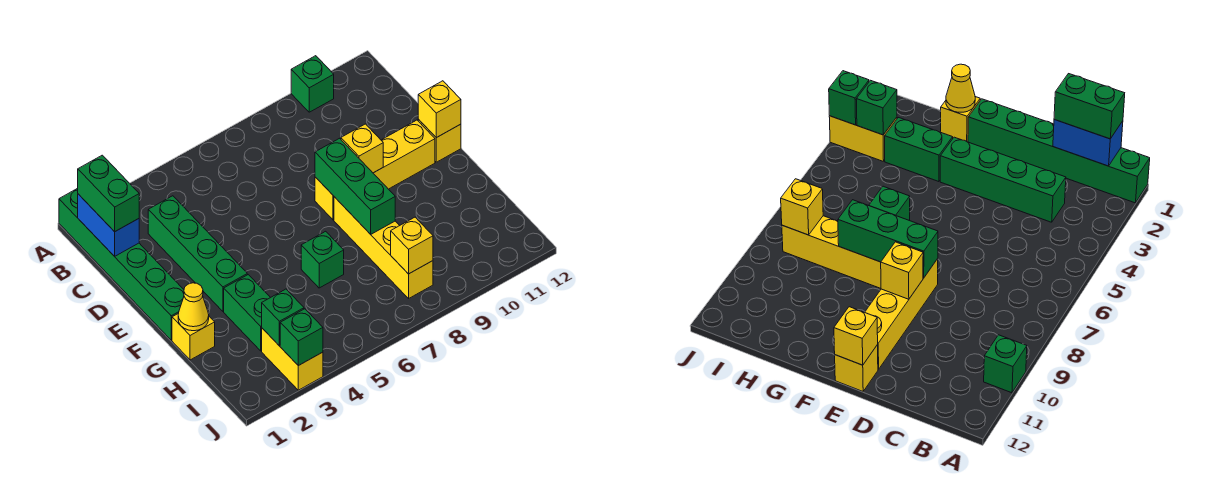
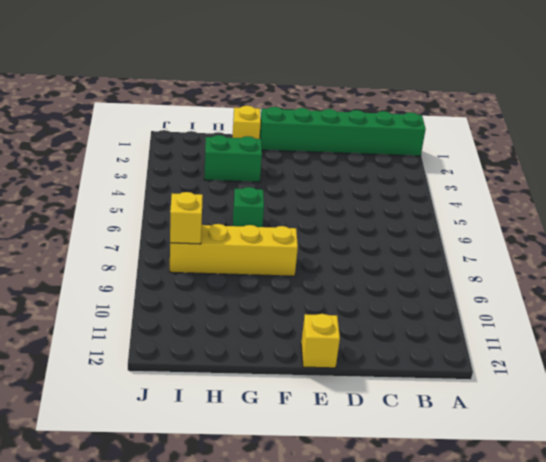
none -> green brick A10 level 1
none -> green brick C3:F3 level 1
none -> yellow brick E8:E11 level 1

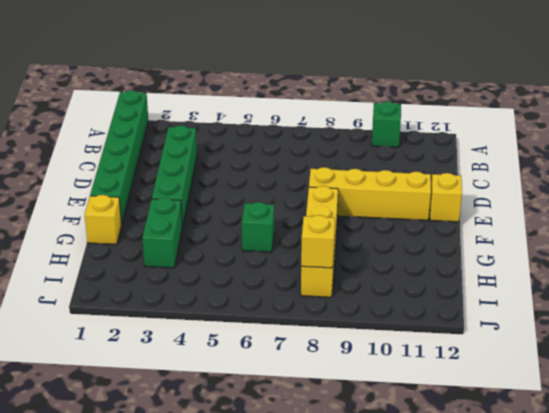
none -> yellow brick I3:J3 level 1
none -> blue brick B1:C1 level 2
none -> green brick E8:G8 level 2

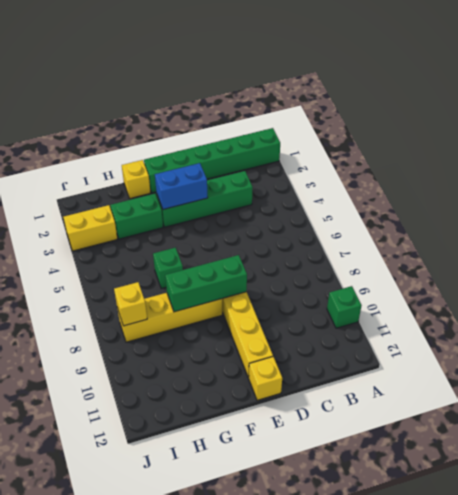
blue brick E3:F3 level 2 -> blue brick B1:C1 level 2
none -> yellow brick E9 level 2
none -> yellow brick E12 level 2
none -> yellow cone G1 level 2

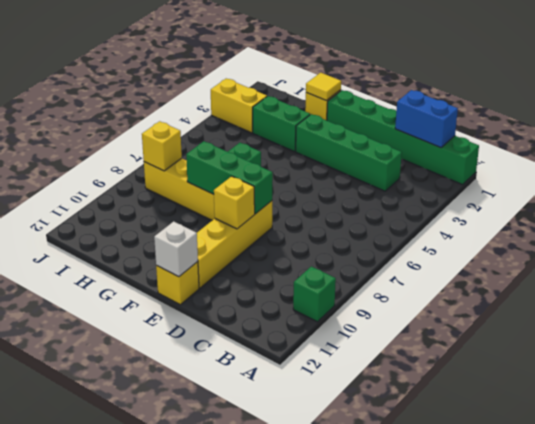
white brick E12 level 2 -> yellow brick E12 level 2
yellow tile G1 level 2 -> yellow cone G1 level 2
none -> green brick I3 level 2
none -> green brick J3 level 2
none -> green brick B1:C1 level 3

